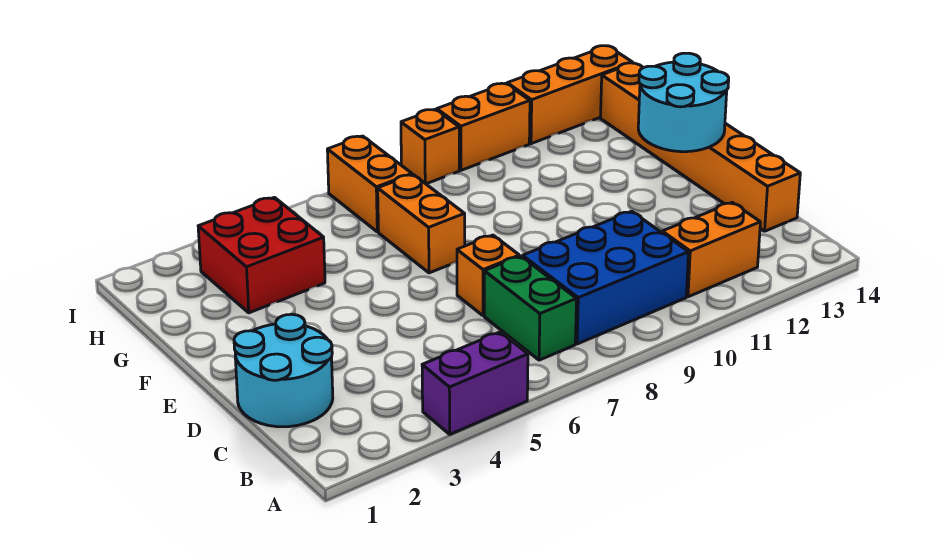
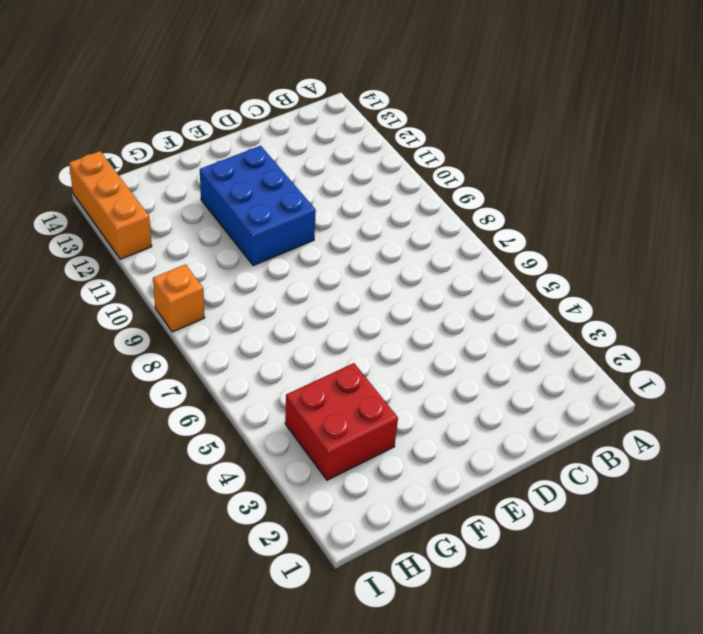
blue brick E10:F12 level 1 -> blue brick B8:C10 level 1
none -> purple brick A4:A5 level 1
none -> green brick B7:C7 level 1
none -> orange brick B11:B12 level 1

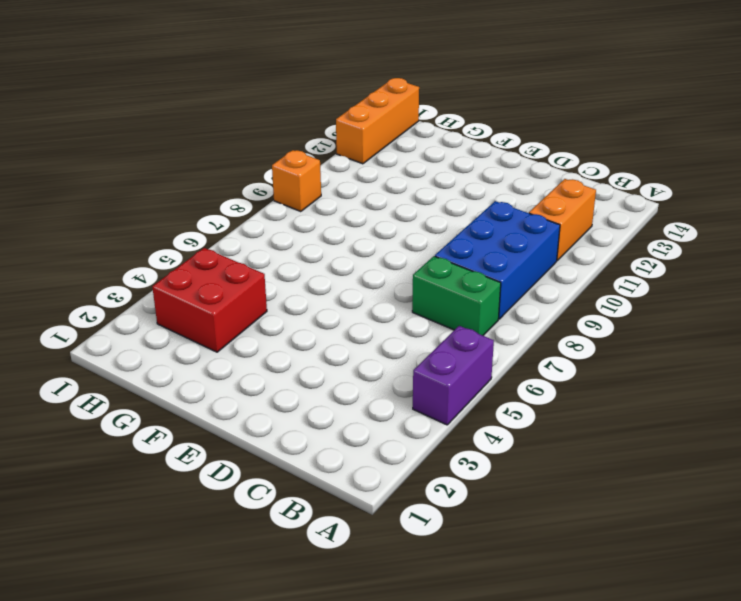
none -> cyan round brick C1:D2 level 1
none -> orange brick C14:H14 level 1
none -> orange brick D7 level 1

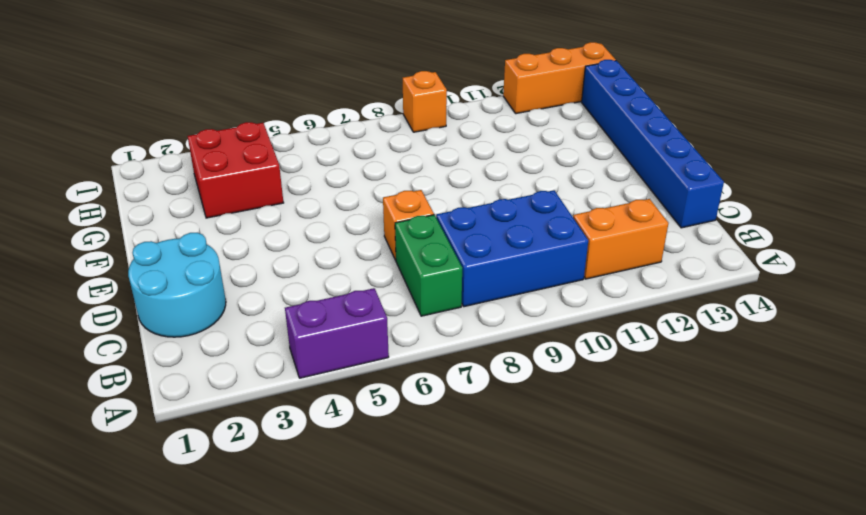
blue brick C14:H14 level 1 -> orange brick C14:H14 level 1
none -> orange brick F7:G7 level 1
none -> orange brick H7:I7 level 1
none -> orange brick I10:I11 level 1

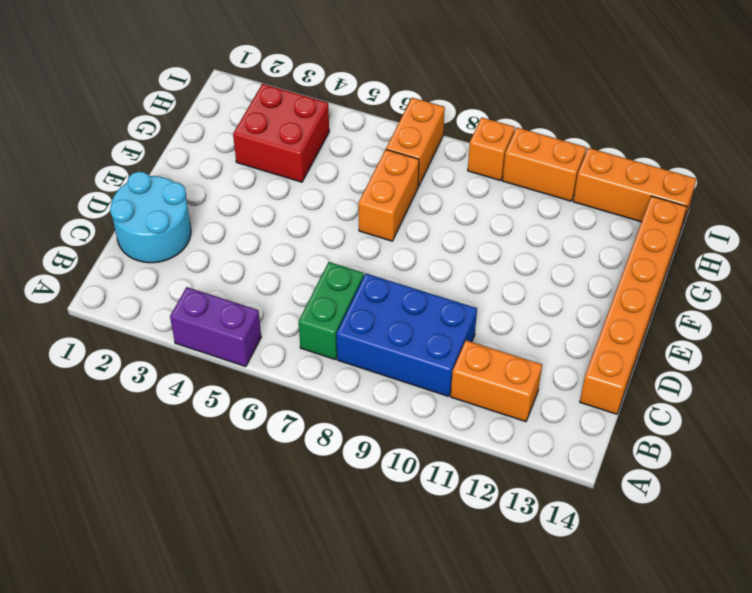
none -> orange brick D7 level 1
none -> cyan round brick E13:F14 level 2

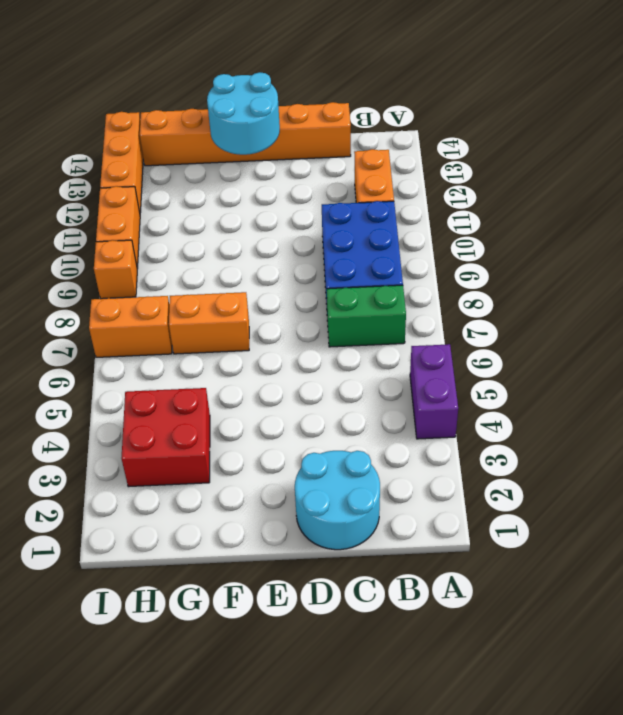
none -> orange brick D7 level 1

